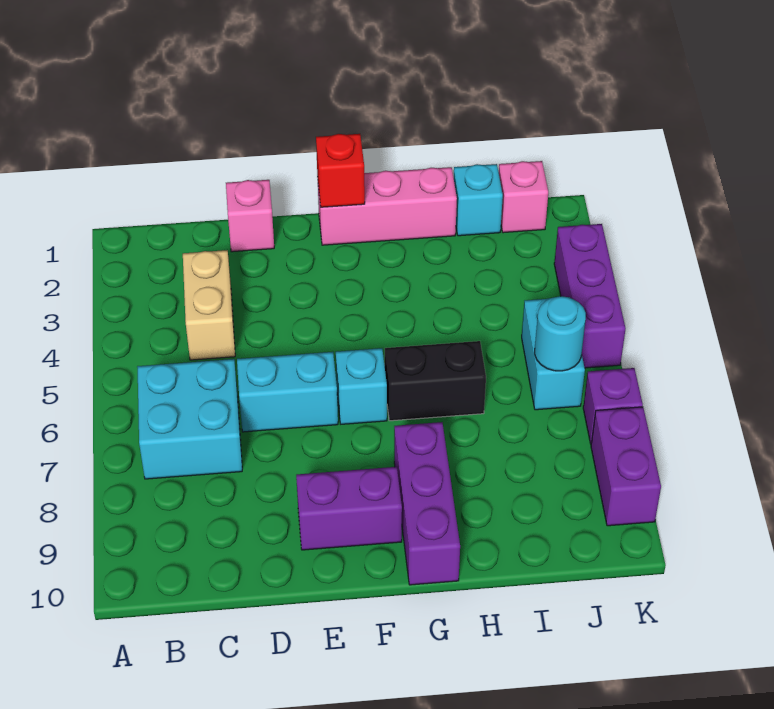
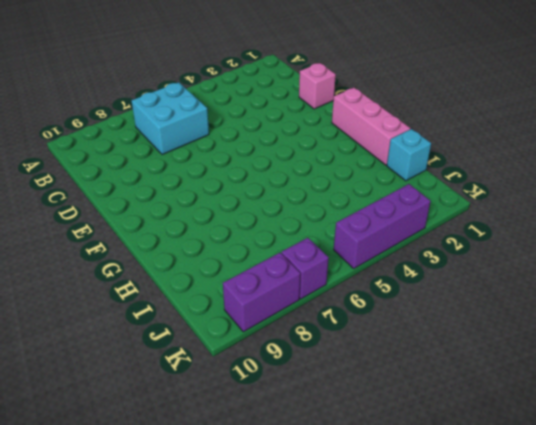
none -> tan brick C3:C4 level 1
none -> cyan brick D6:E6 level 1
none -> purple brick E9:F9 level 1

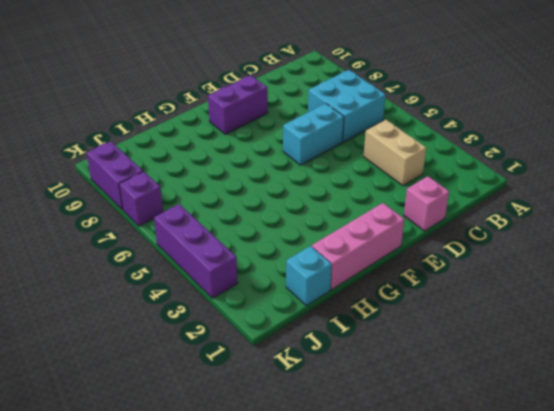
none -> cyan brick F6 level 1
none -> black brick G6:H6 level 1
none -> purple brick G8:G10 level 1

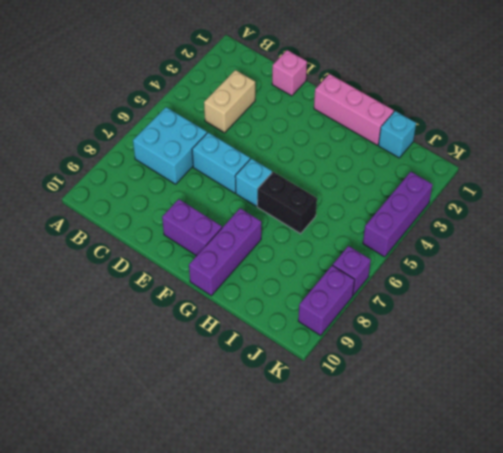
none -> pink brick J1 level 1
none -> cyan brick J5:J6 level 1
none -> red brick F1 level 2

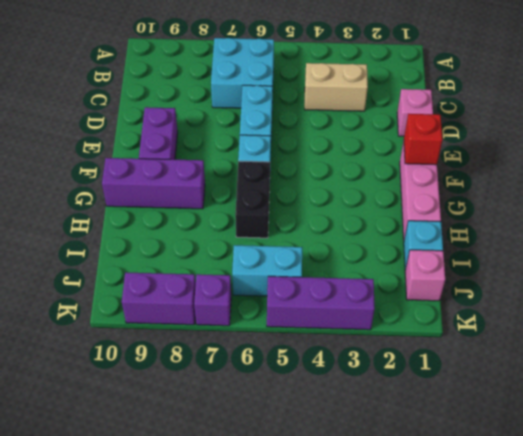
none -> cyan round brick J6 level 2

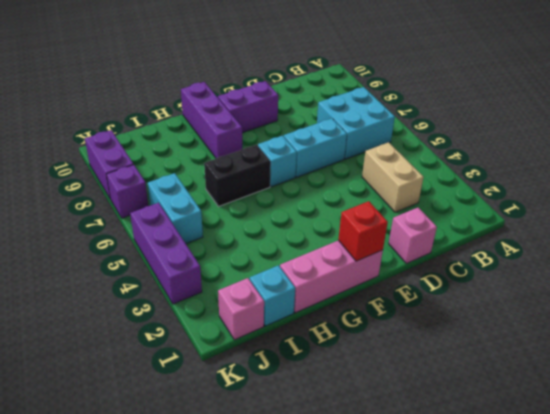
none -> cyan round brick J6 level 2

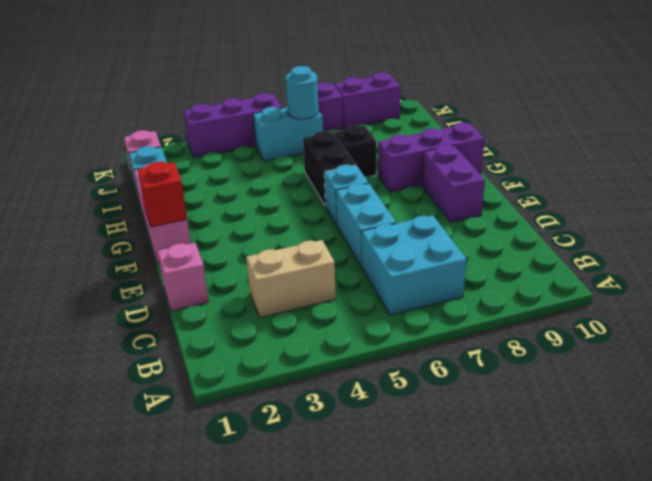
black brick H7 level 1 -> none

